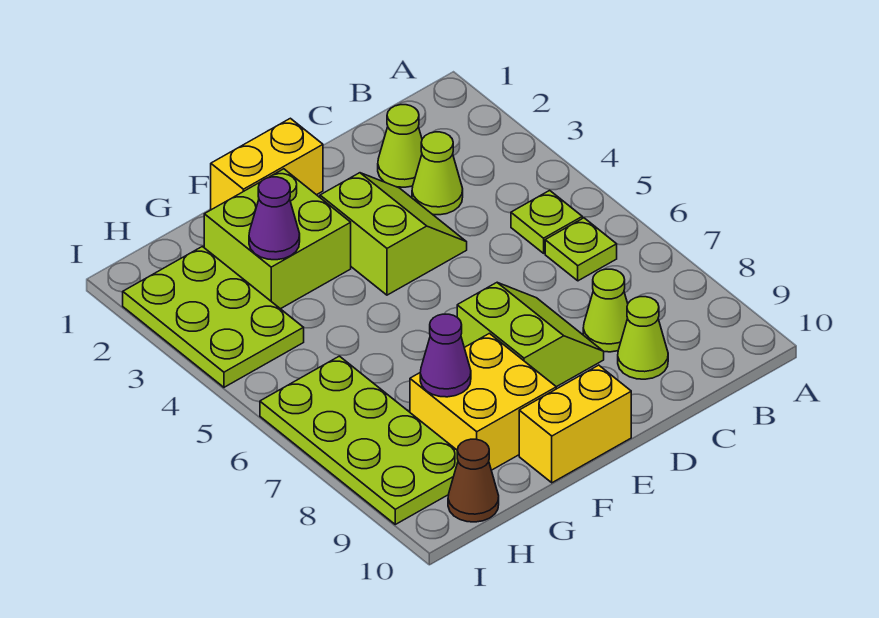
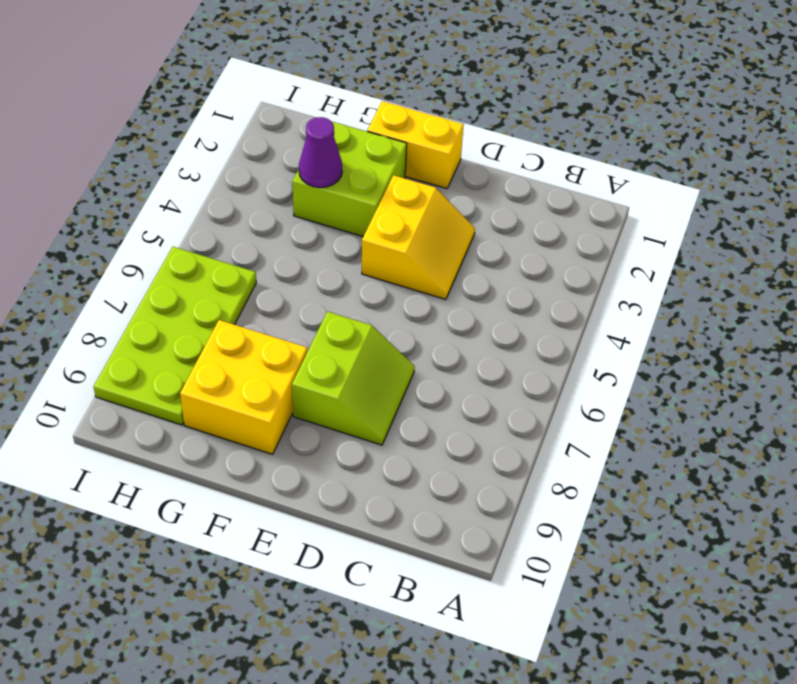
yellow slope D3:E4 level 1 top E -> lime slope D3:E4 level 1 top E
none -> lime plate B5 level 1
none -> lime plate B6 level 1
none -> lime cone C2 level 1

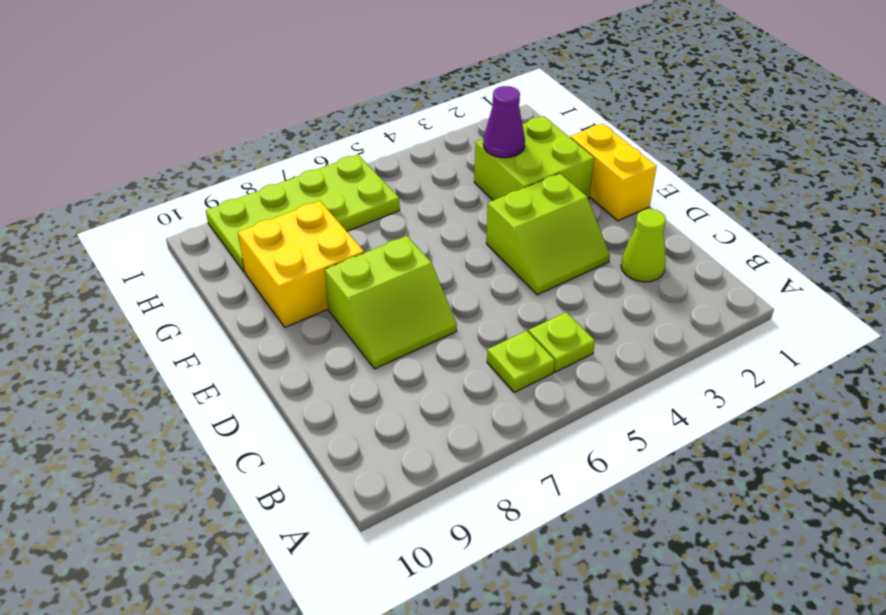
none -> lime cone C3 level 1
none -> lime cone C8 level 1
none -> lime cone C9 level 1

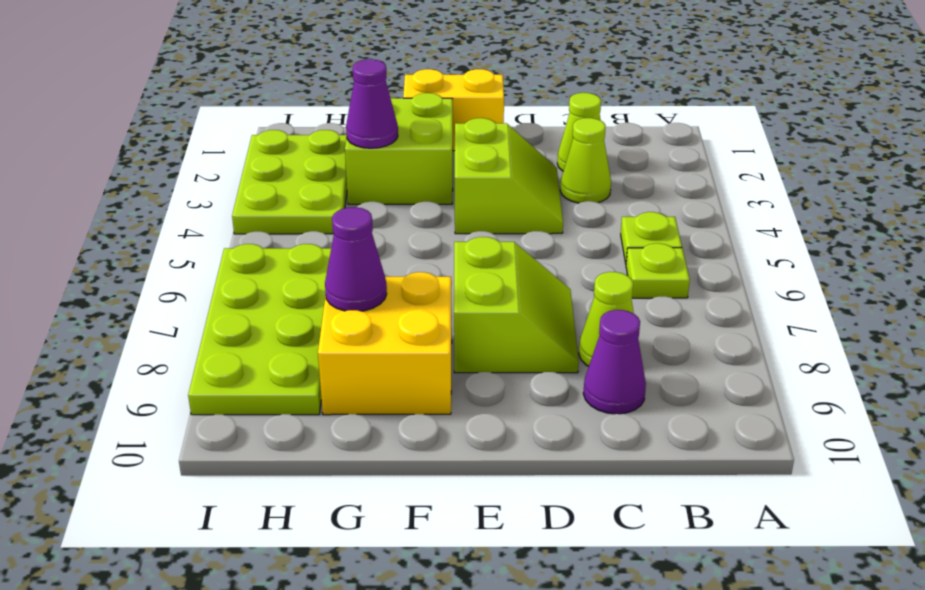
purple cone C9 level 1 -> lime cone C9 level 1
none -> yellow brick E10:F10 level 1
none -> brown cone H10 level 1

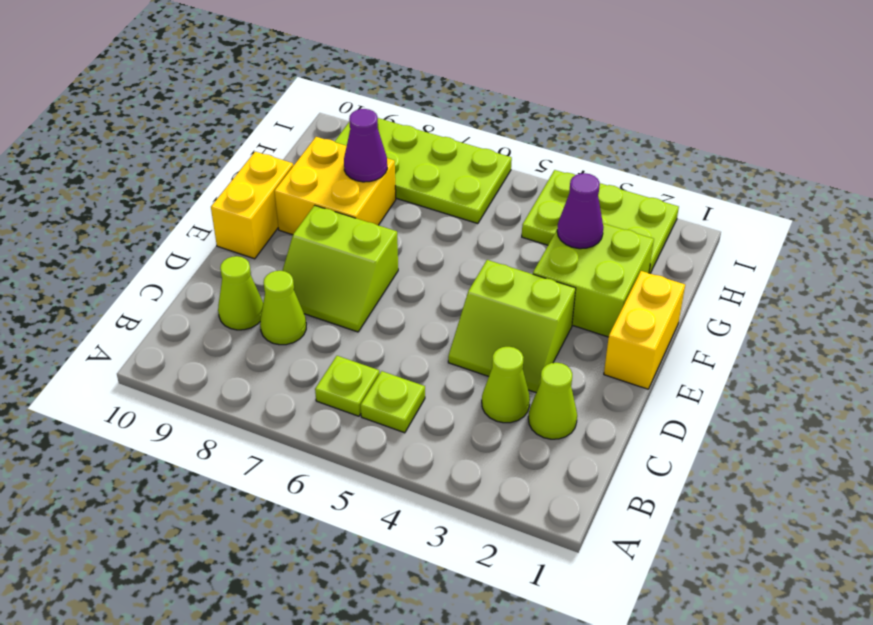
none -> brown cone H10 level 1

